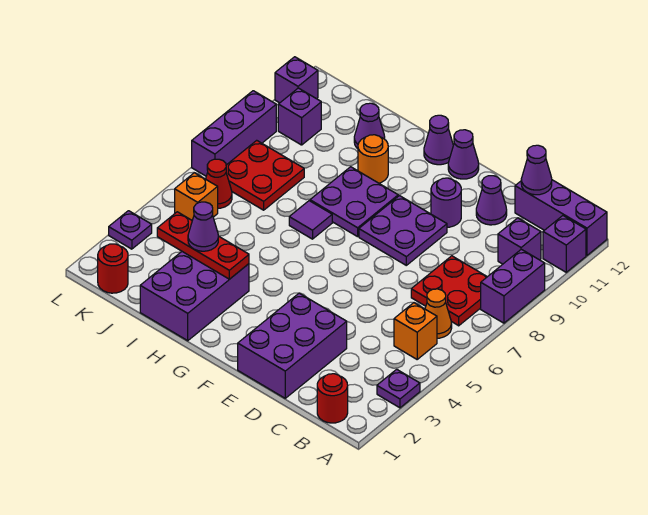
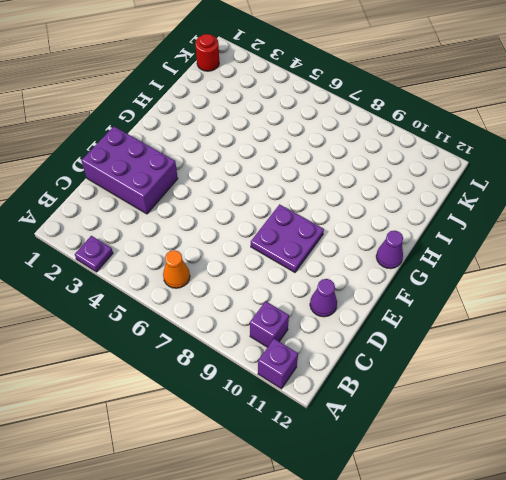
none -> purple brick A8:A9 level 1
none -> purple brick A12:C12 level 1
none -> red round brick B1 level 1
none -> orange brick B5 level 1

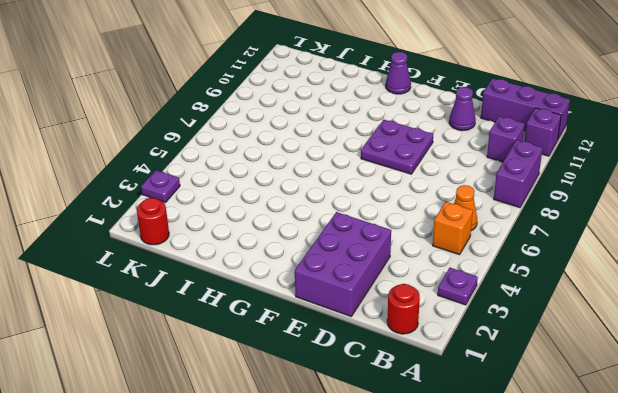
none -> red plate B7:C8 level 1
none -> purple round brick E10 level 1
none -> purple cone F12 level 1
none -> purple plate G8:H9 level 1

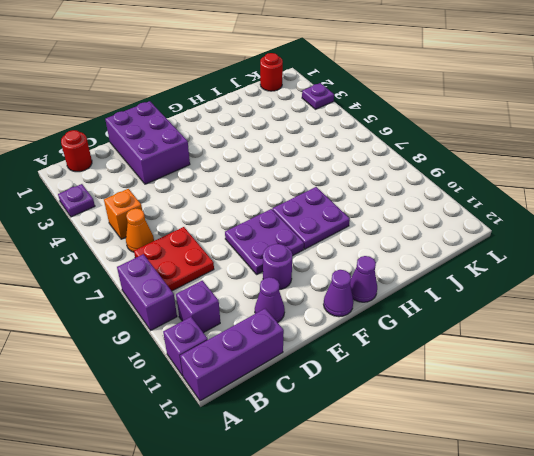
none -> purple brick H1:I3 level 1
none -> purple tile H7 level 1
none -> orange round brick H10 level 1
none -> purple cone I11 level 1

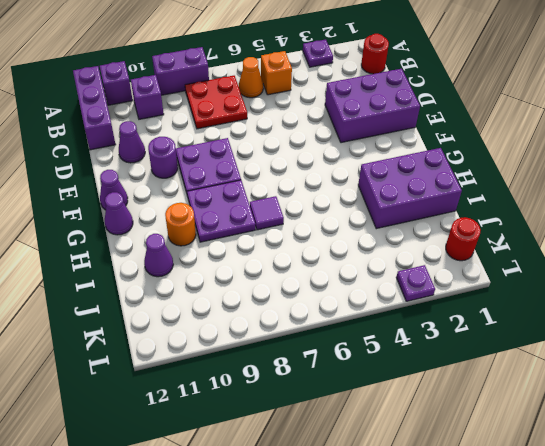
none -> red plate J7:K8 level 1
none -> orange brick K5 level 1
none -> red cone K6 level 1
none -> purple brick K10 level 1

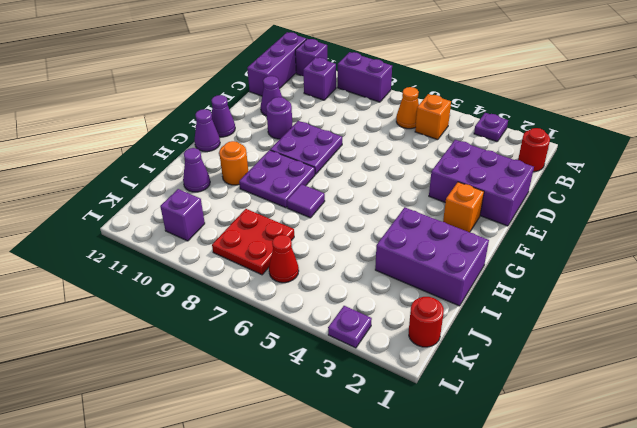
orange brick F2 level 1 -> orange brick K5 level 1
none -> red plate B7:C8 level 1
none -> purple brick L7:L9 level 1
none -> purple brick L11 level 1
none -> purple cone C12 level 2

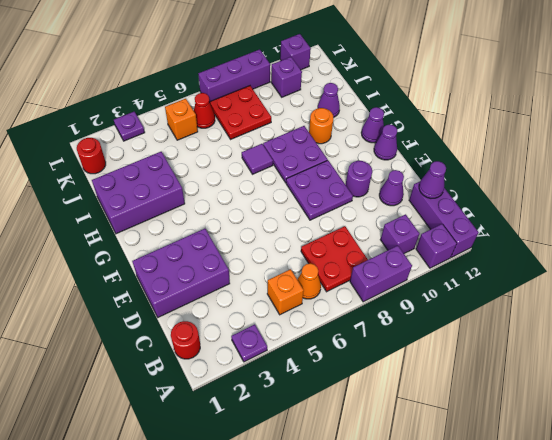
none -> red plate H3:J3 level 2
none -> purple cone I3 level 3

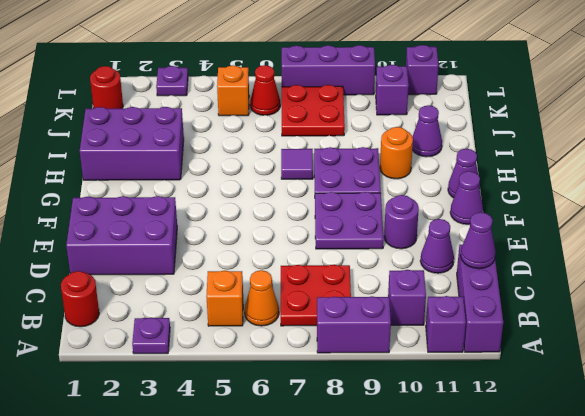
none -> red plate H3:J3 level 2
none -> purple cone I3 level 3

